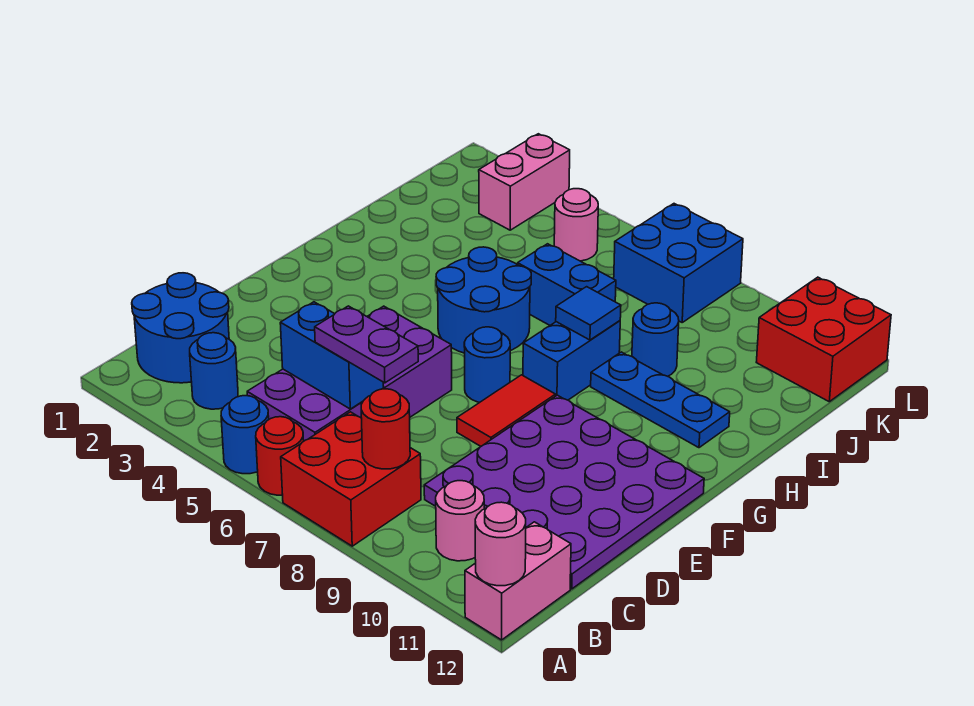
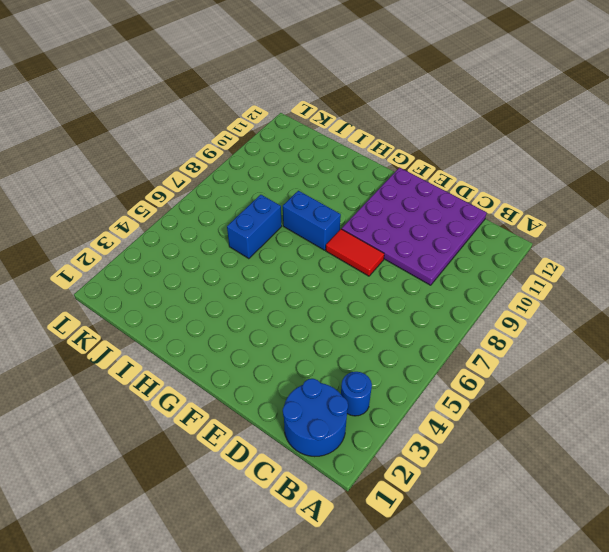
none -> blue round brick A5 level 1
none -> red round brick A6 level 1
none -> red brick A7:B8 level 1

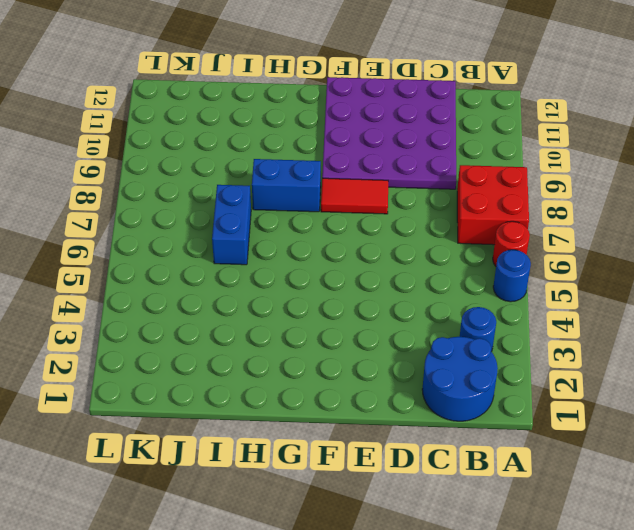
none -> pink brick A12:B12 level 1
none -> purple brick B5:E6 level 1
none -> pink round brick B10 level 1

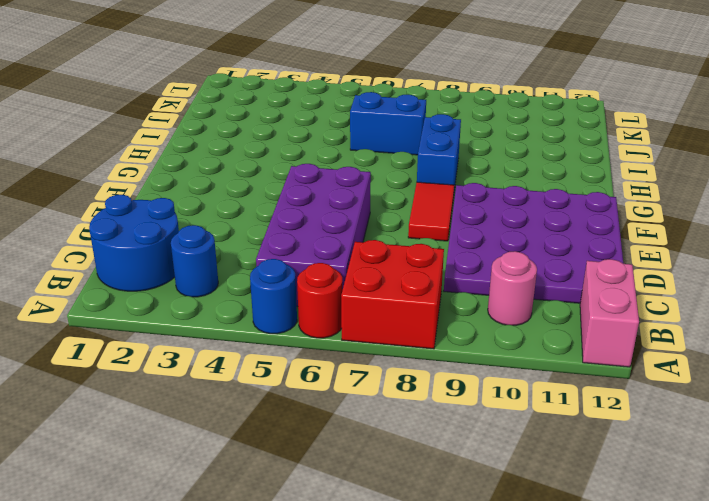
none -> blue round brick F7 level 1
none -> blue round brick G5:H6 level 1
none -> blue plate H9:H11 level 1

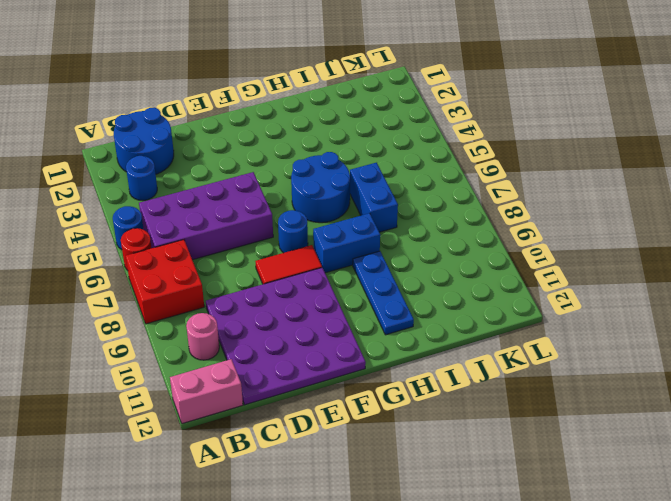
none -> blue round brick I9 level 1
none -> pink brick K3:L3 level 1
none -> pink round brick K5 level 1

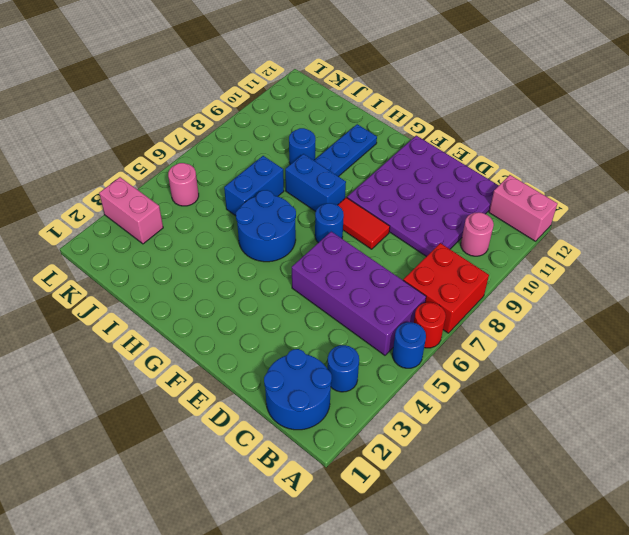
none -> blue brick K7:L8 level 1
none -> red brick K11:L12 level 1
none -> pink round brick A12 level 2

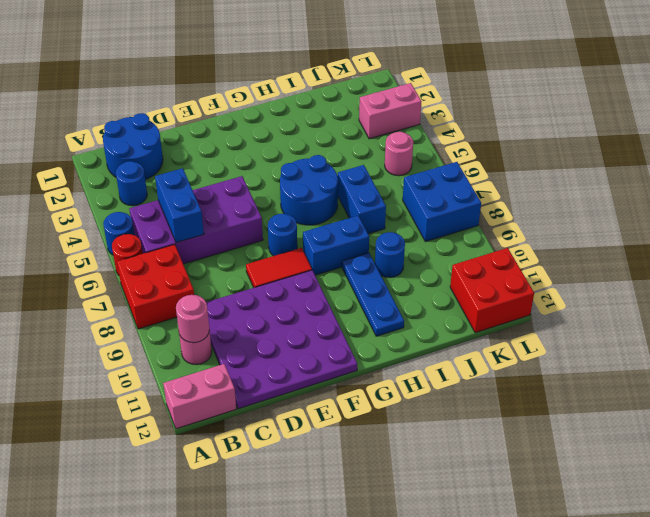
pink round brick B10 level 2 -> pink round brick A12 level 2
none -> red round brick B8 level 2
none -> blue tile H8 level 2
none -> purple plate C6:C7 level 3

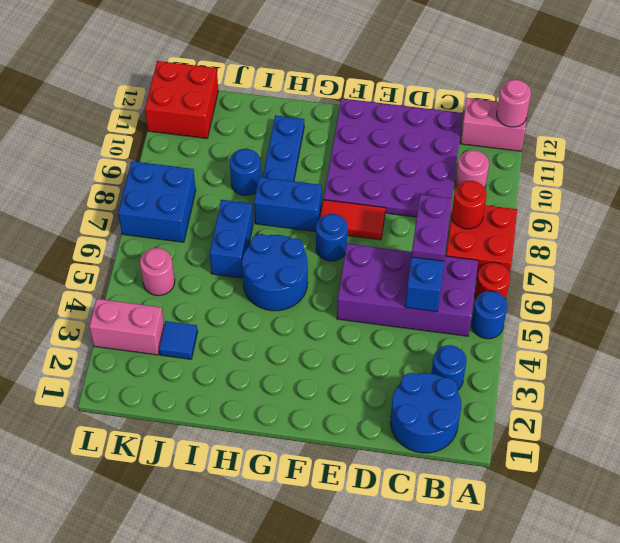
blue tile J3 level 1 -> blue tile H8 level 2

